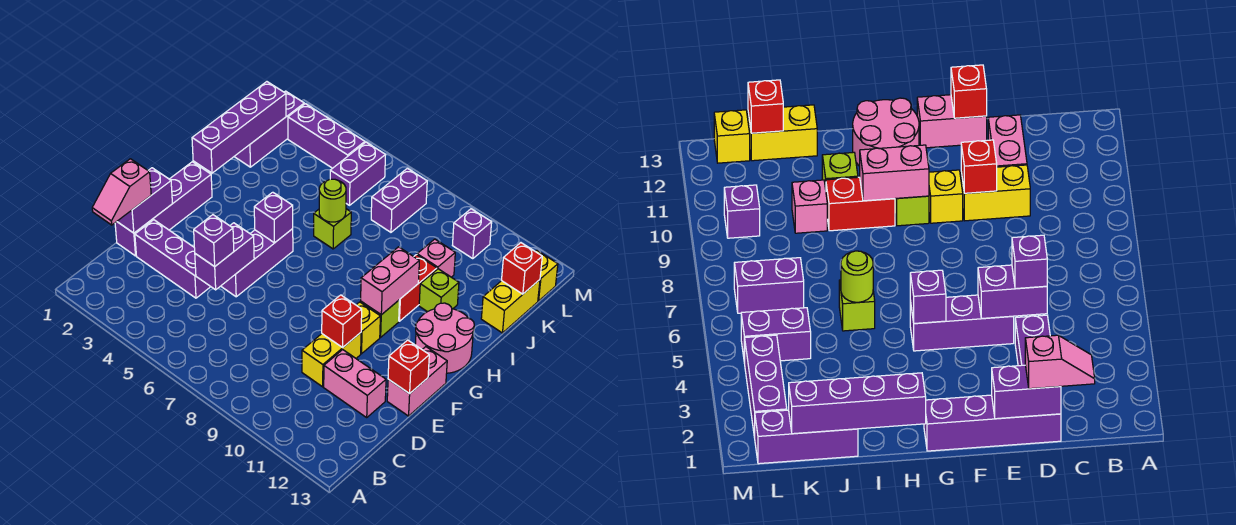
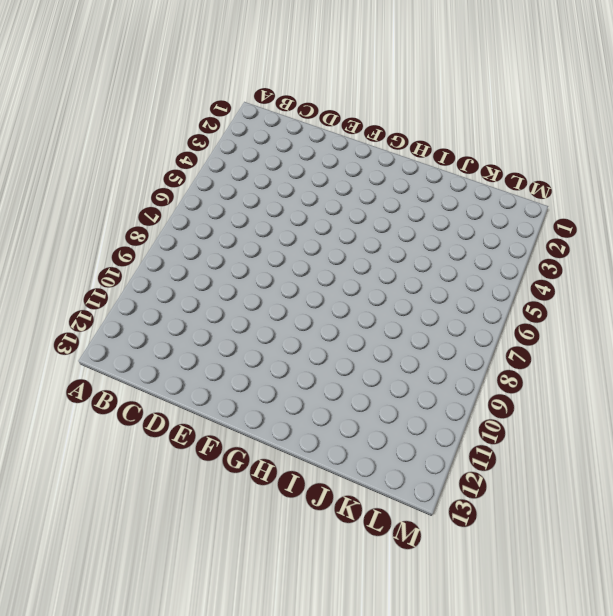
none -> purple brick D1:G1 level 1
none -> purple brick D2:D4 level 1
none -> yellow brick D10:E10 level 1
none -> pink brick D11:D12 level 1

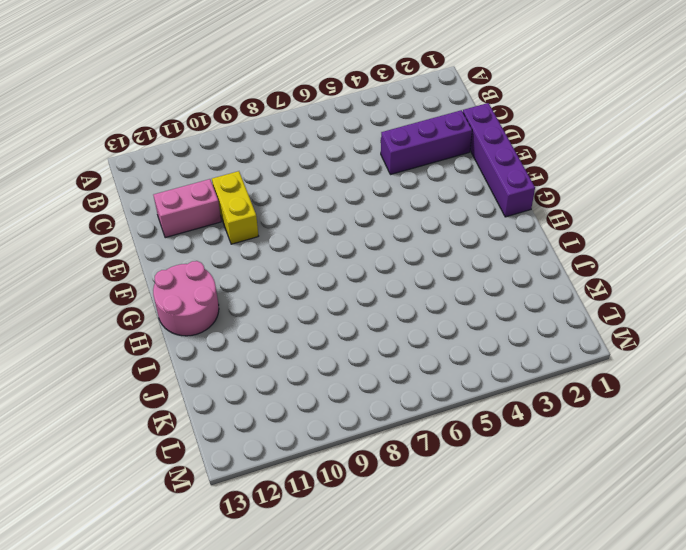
none -> purple brick E5:G5 level 1
none -> pink brick E13:F13 level 1
none -> yellow brick F10 level 1
none -> lime brick G10 level 1

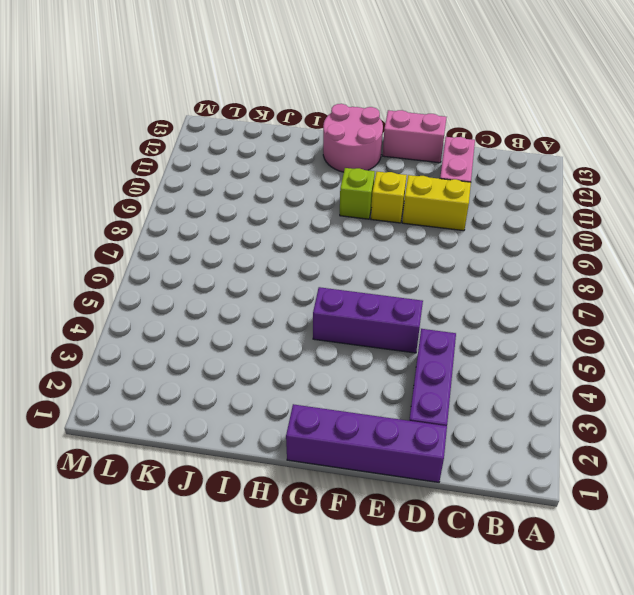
none -> red brick H10:I10 level 1
none -> lime brick I6 level 1
none -> lime brick I11 level 1
none -> purple brick J1:L1 level 1

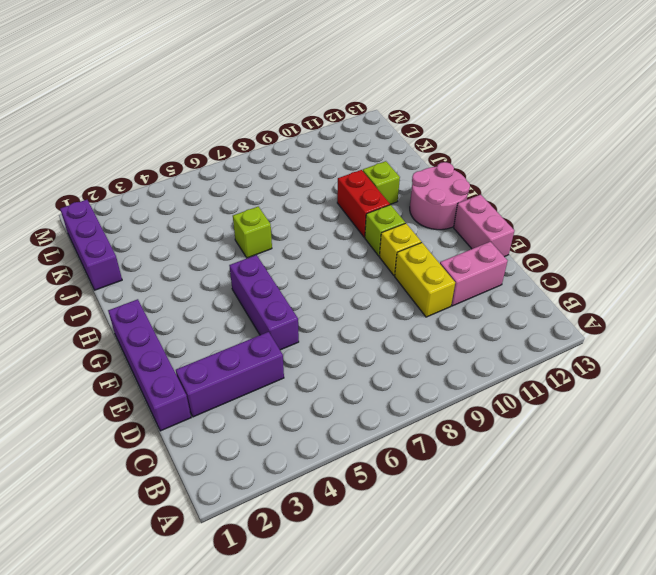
none -> pink brick J10 level 1
none -> yellow brick J13:K13 level 1
none -> purple brick K5:L5 level 1
none -> purple brick K7:L7 level 1

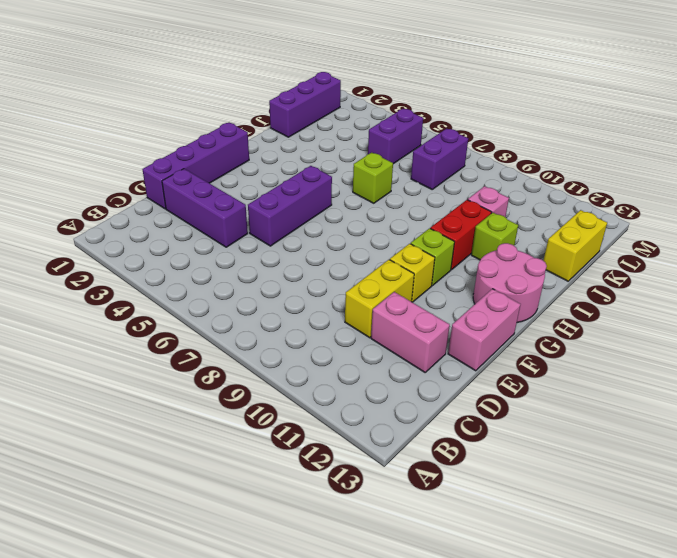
none -> purple brick L2:L4 level 1
none -> purple brick L10 level 1
none -> yellow brick L13 level 1
none -> purple brick D1:E1 level 2

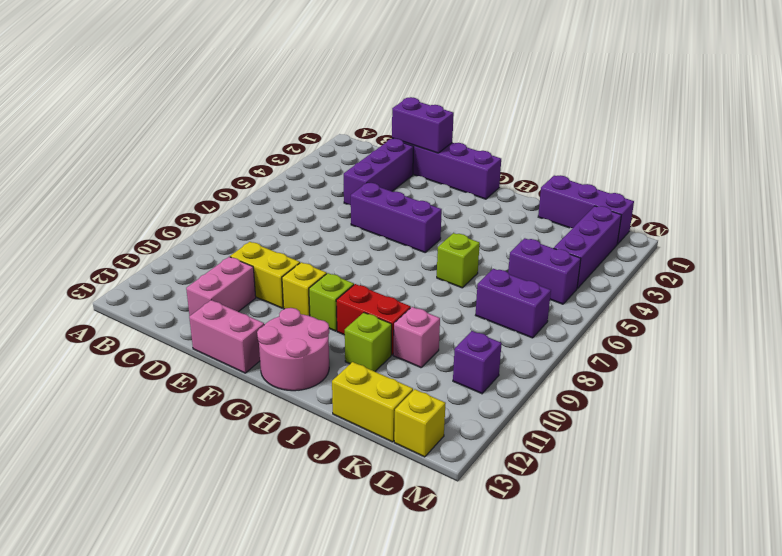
none -> purple brick D5:E5 level 2
none -> red brick E10 level 2
none -> red brick E13 level 2
none -> purple brick G5 level 2

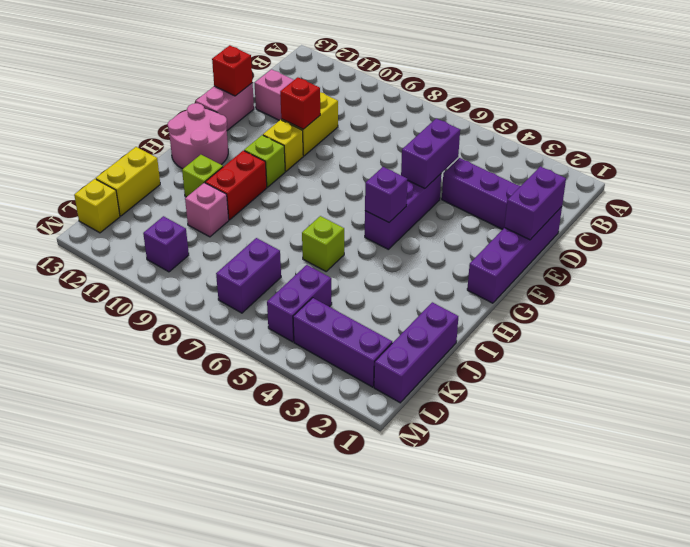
none -> pink brick G10:H10 level 2
none -> purple brick H1:K1 level 2
none -> lime round brick I6 level 2
none -> red brick K13 level 2

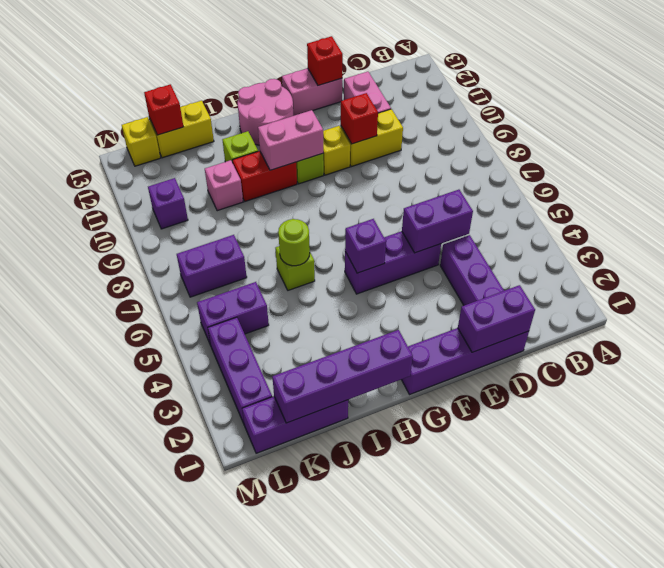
none -> pink slope C1:D1 level 3 top D
none -> purple brick D5 level 3

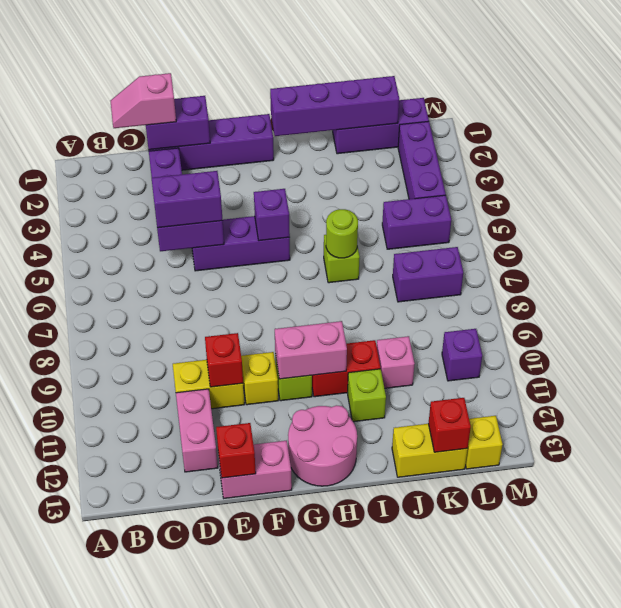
purple brick D5:E5 level 3 -> purple brick D5 level 3

